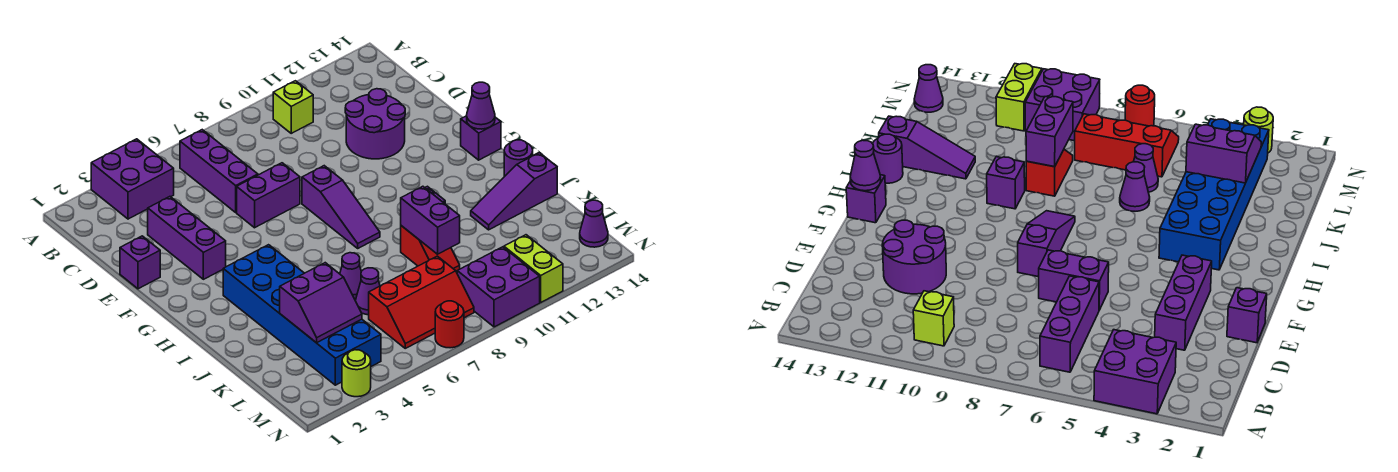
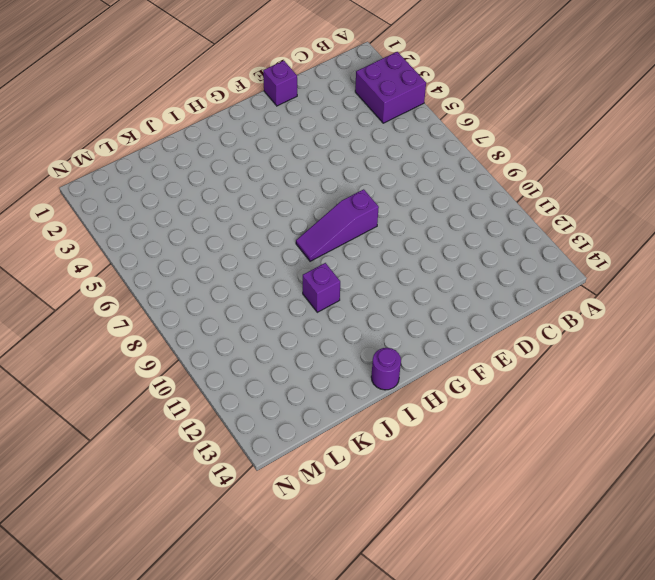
none -> purple brick B6:D6 level 1
none -> lime brick B10 level 1
none -> purple brick D3:F3 level 1

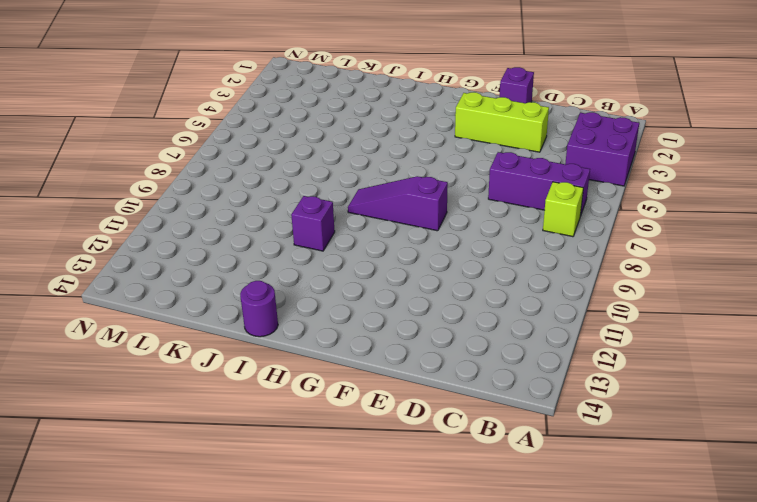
lime brick B7 level 1 -> lime brick B10 level 1
lime brick D3:F3 level 1 -> purple brick D3:F3 level 1
none -> purple round brick D11:E12 level 1
none -> purple brick E6:E7 level 1
none -> purple brick G14 level 1

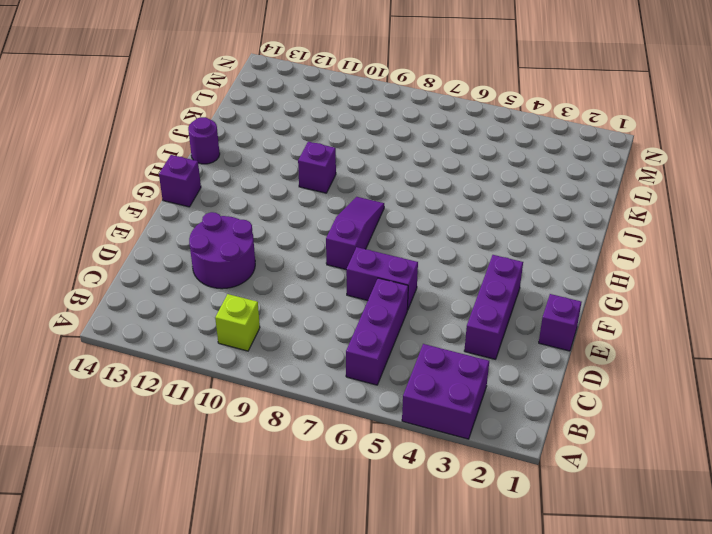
none -> blue brick H3:M4 level 1
none -> purple cone J6 level 1
none -> red slope J9:K9 level 1 top J

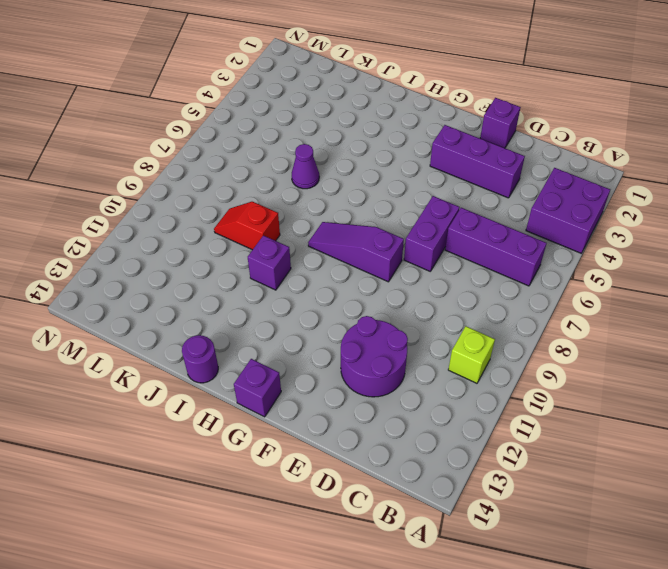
none -> blue brick H3:M4 level 1
none -> purple slope J12:J14 level 1 top 14
none -> purple cone K6 level 1

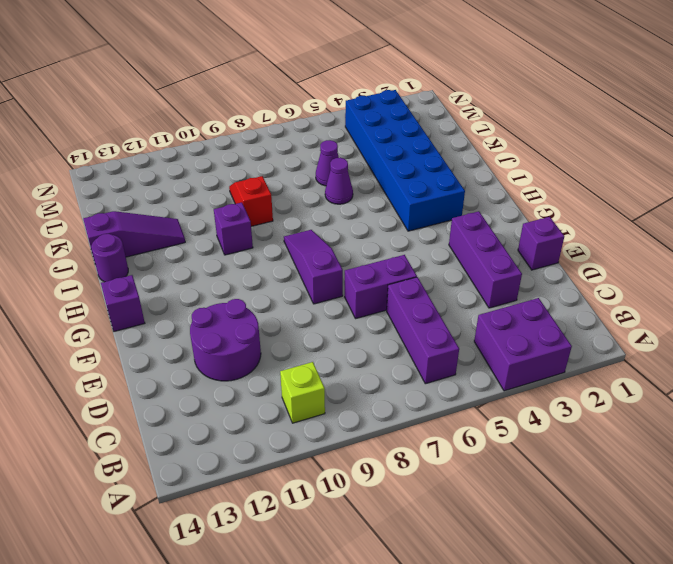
none -> red slope L6:M8 level 1 top L
none -> purple brick M9:N10 level 1
none -> lime brick M11:N11 level 1

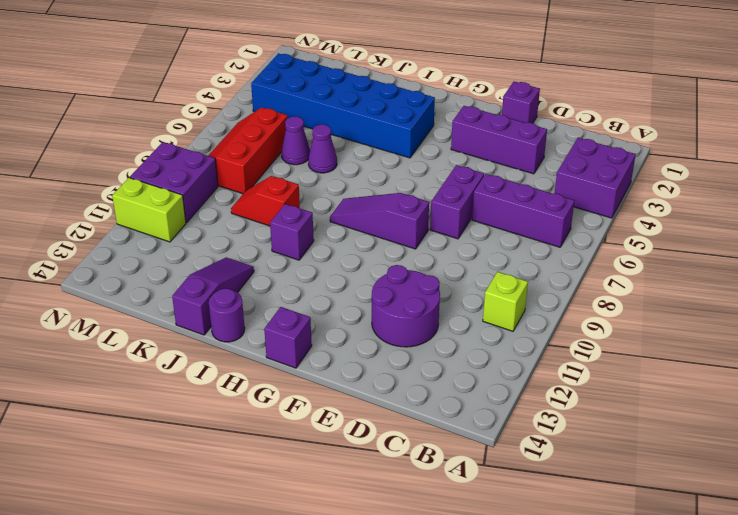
none -> purple cone M14 level 1
none -> lime round brick N3 level 1
none -> red round brick N7 level 1

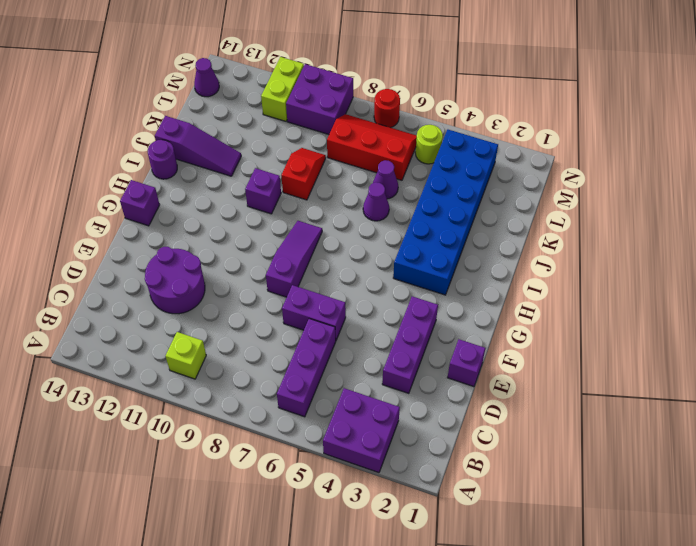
lime round brick M5 level 1 -> lime round brick N3 level 1
none -> purple cone G14 level 2
none -> purple brick J9:K9 level 2
none -> purple slope K3:L4 level 2 top K

